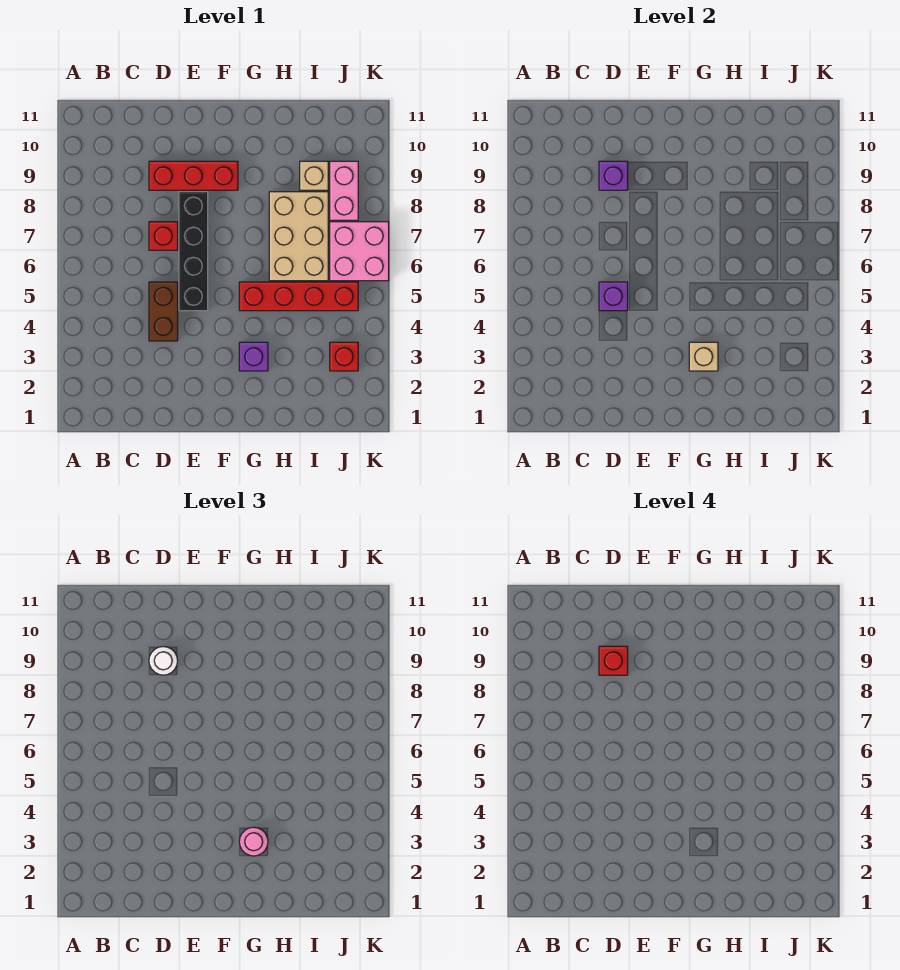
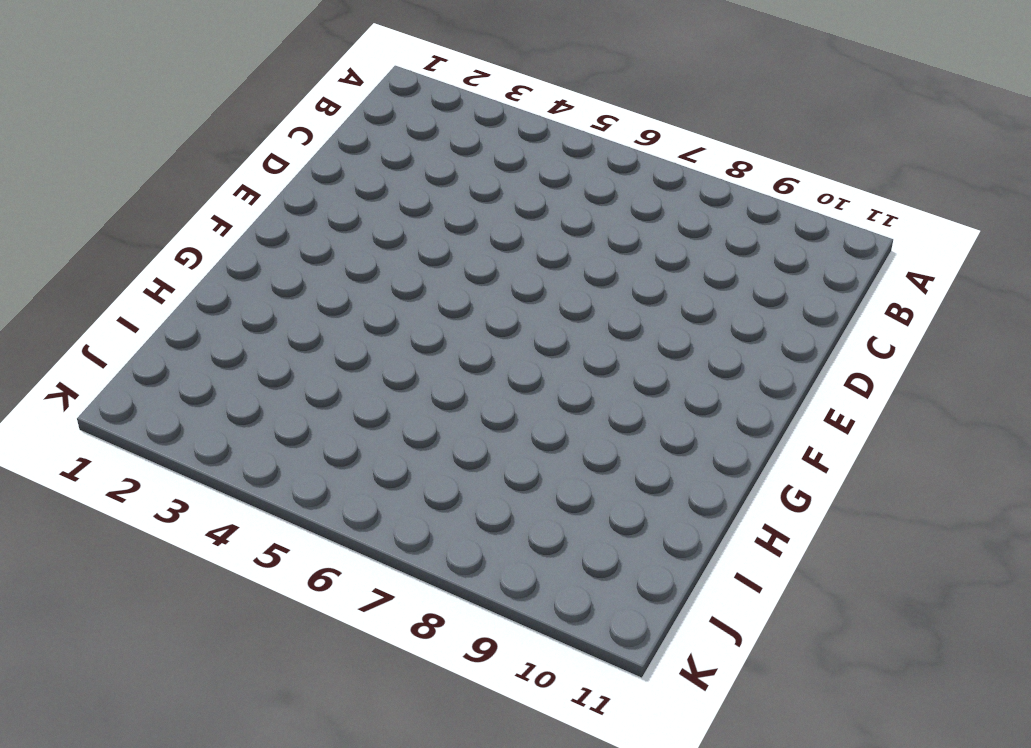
none -> brown brick D4:D5 level 1
none -> red brick D7 level 1
none -> red brick D9:F9 level 1

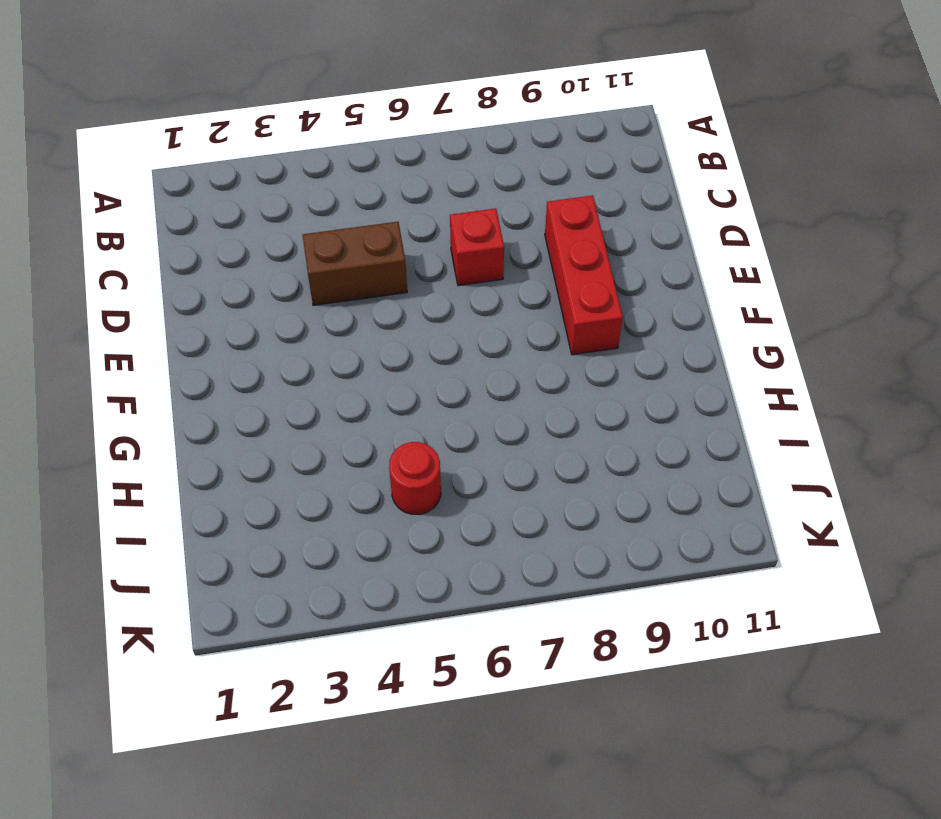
red round brick I5 level 1 -> red brick G5:J5 level 1
none -> black brick E5:E8 level 1
none -> purple brick G3 level 1
none -> tan brick H6:I8 level 1

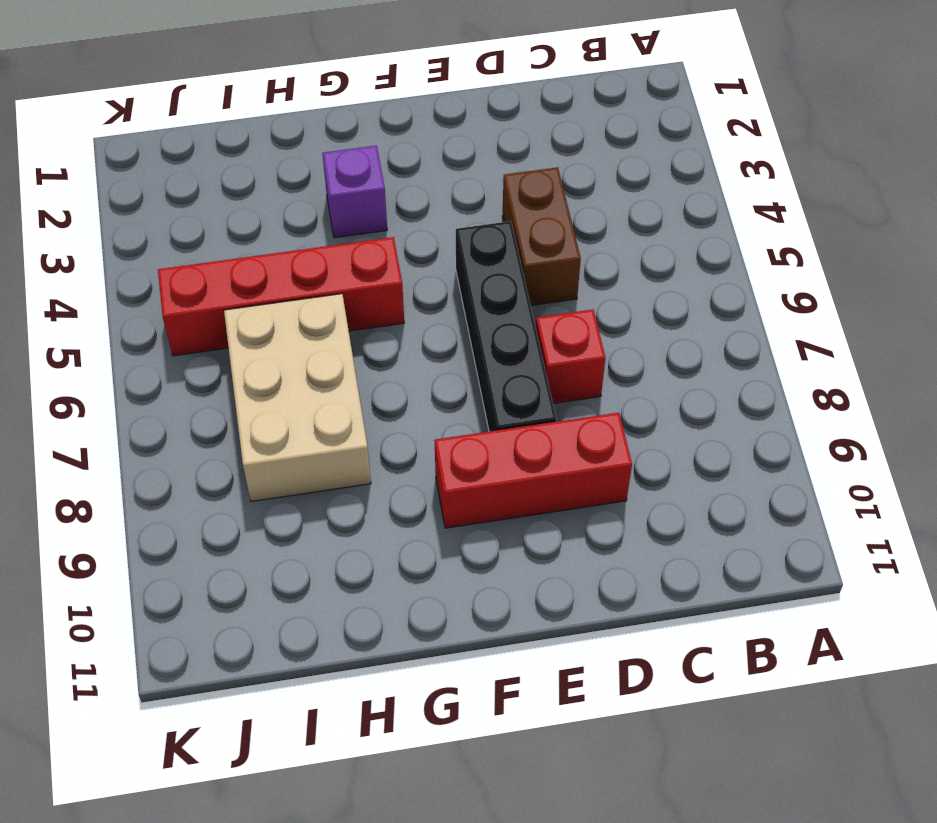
none -> tan brick I9 level 1
none -> red brick J3 level 1
none -> pink brick J6:K7 level 1

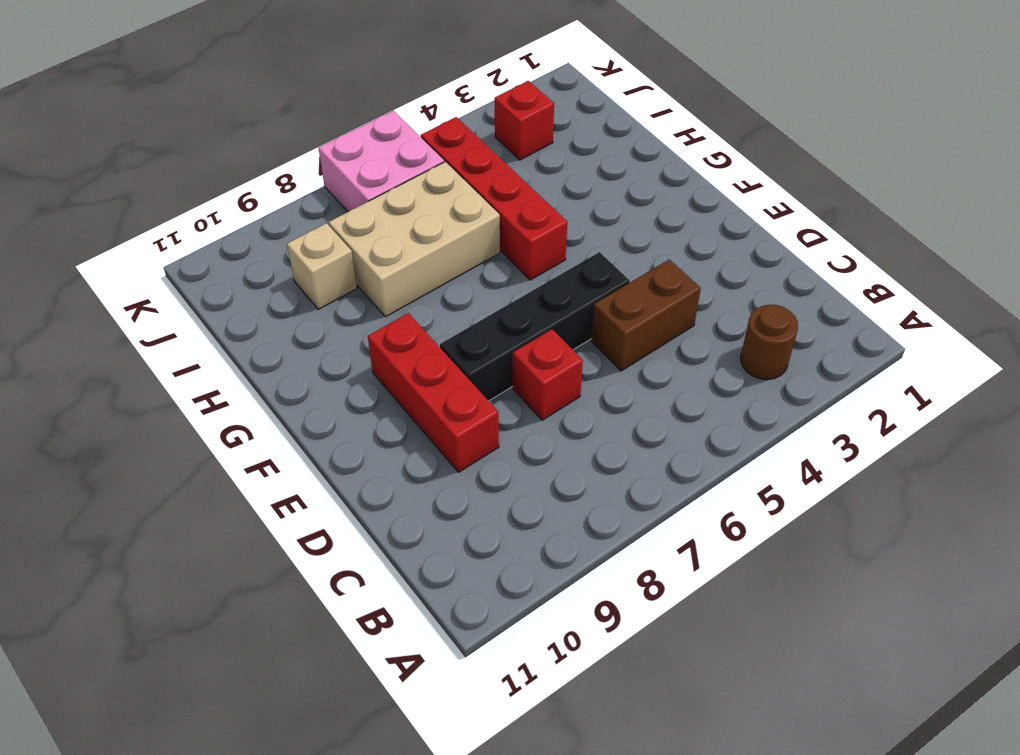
brown round brick B3 level 1 -> none
none -> purple brick G3 level 1
none -> pink brick J8:J9 level 1
none -> purple brick D5 level 2

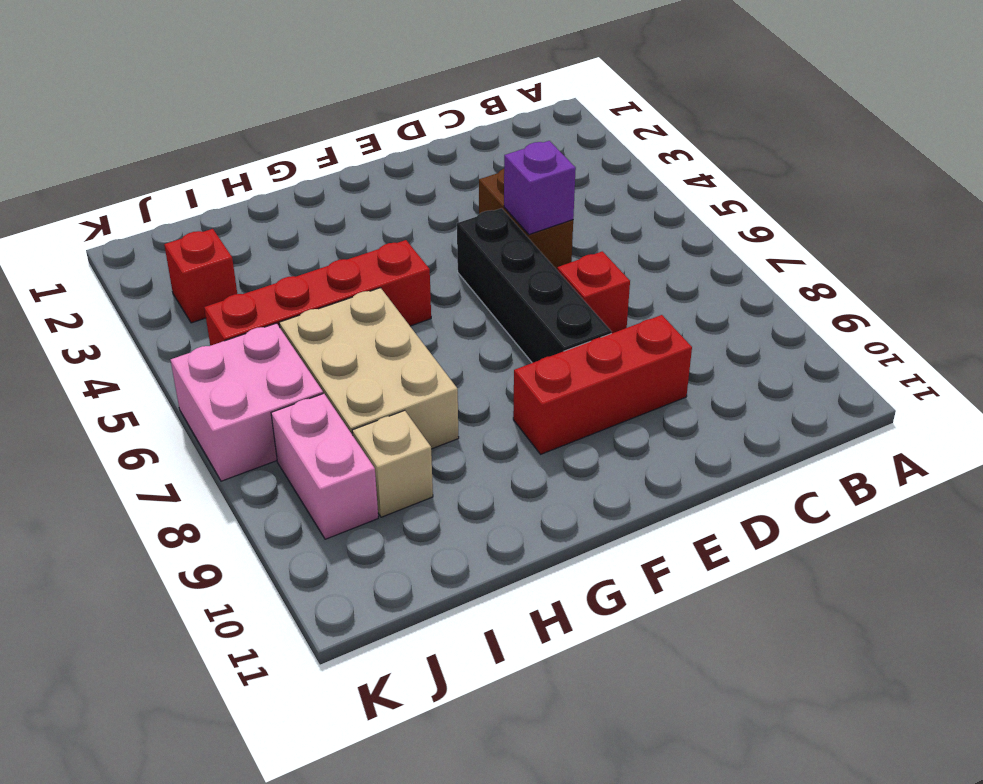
none -> purple brick G3 level 1
none -> purple brick D9 level 2
none -> tan brick G3 level 2

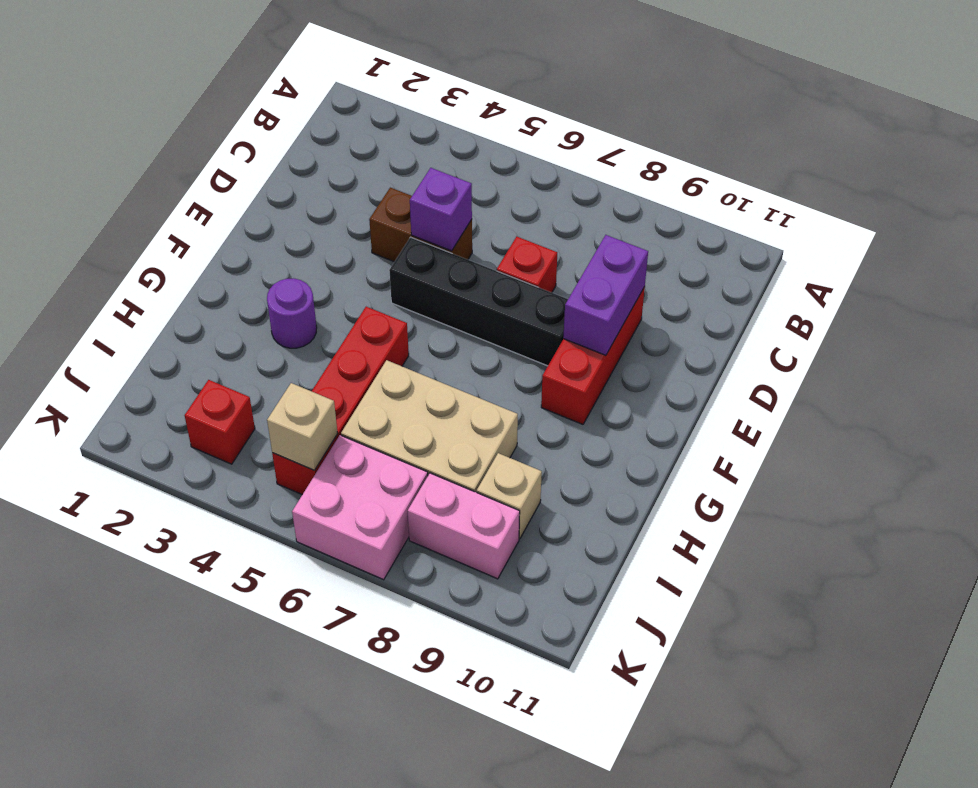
purple brick D9:E9 level 2 -> purple brick D9 level 2
purple round brick G3 level 1 -> purple brick G3 level 1
tan brick J5 level 2 -> tan brick G3 level 2
none -> white round brick D9 level 3
none -> pink round brick G3 level 3
none -> red brick D9 level 4

